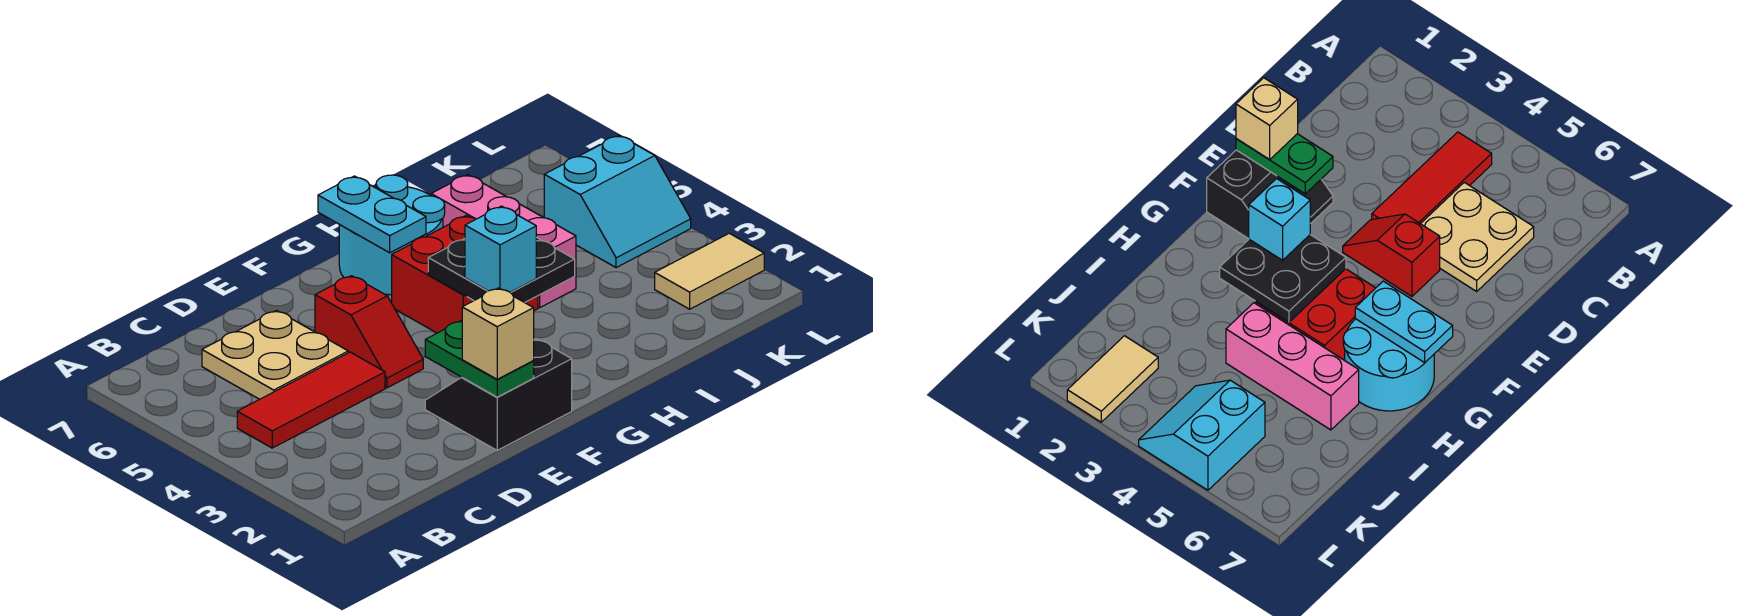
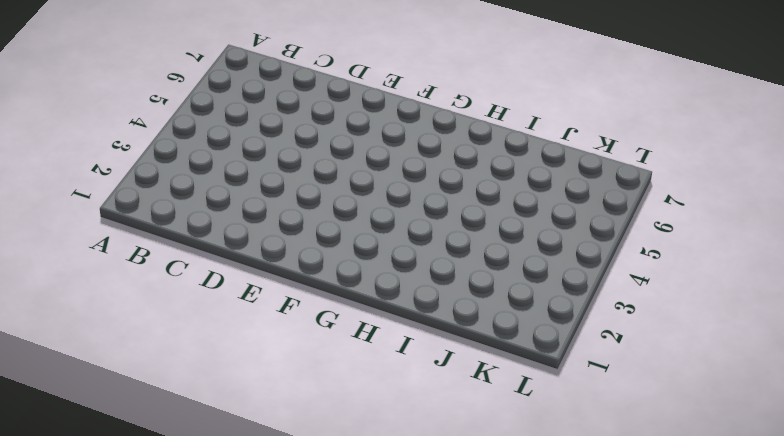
none -> red tile B4:D4 level 1
none -> tan plate C5:D6 level 1
none -> black slope E1:F2 level 1 top 1

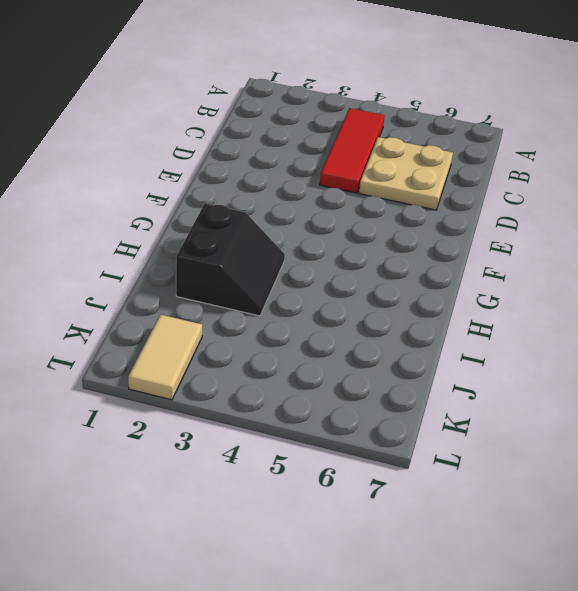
black slope H2:I3 level 1 top 2 -> black slope E1:F2 level 1 top 1
none -> red slope E4:E5 level 1 top 5
none -> red brick G4:H5 level 1
none -> cyan round brick G6:H7 level 1

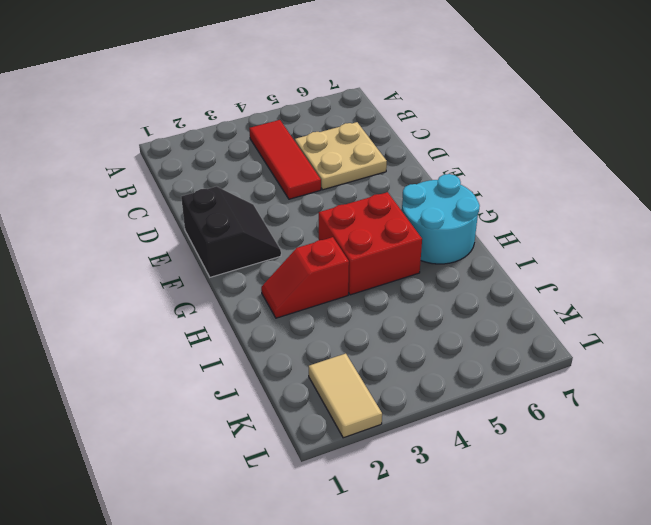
red slope H2:H3 level 1 top 3 -> red slope E4:E5 level 1 top 5
none -> pink brick I4:I6 level 1
none -> cyan slope K4:L5 level 1 top 5
none -> green plate E1:E2 level 2

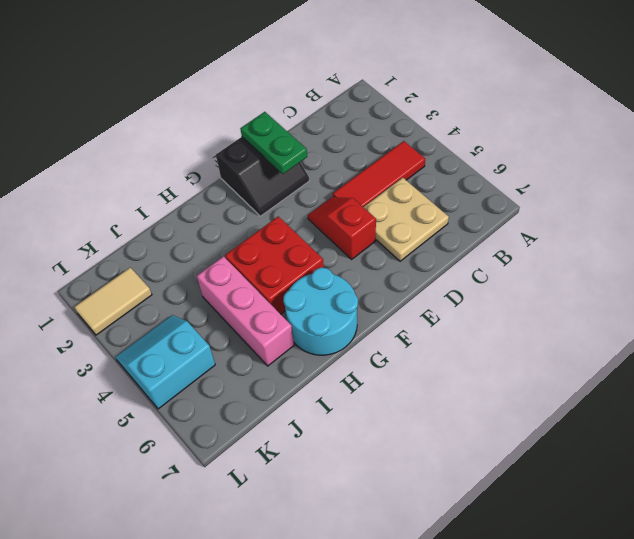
none -> black plate G3:H4 level 2
none -> cyan plate G6:G7 level 2
none -> tan brick E1 level 3

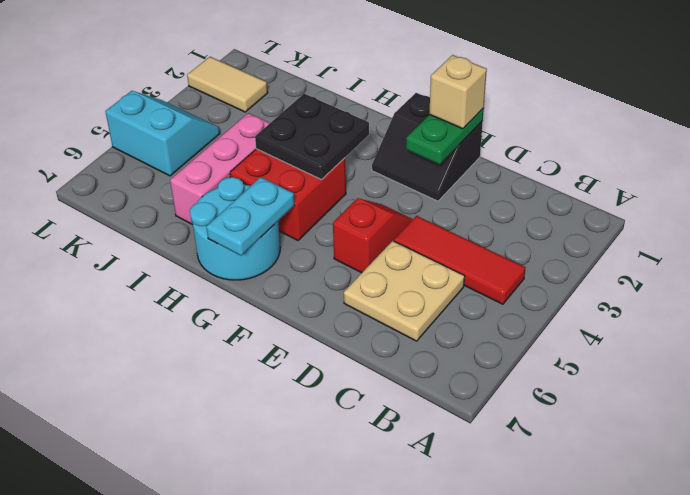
none -> cyan brick G3 level 3

